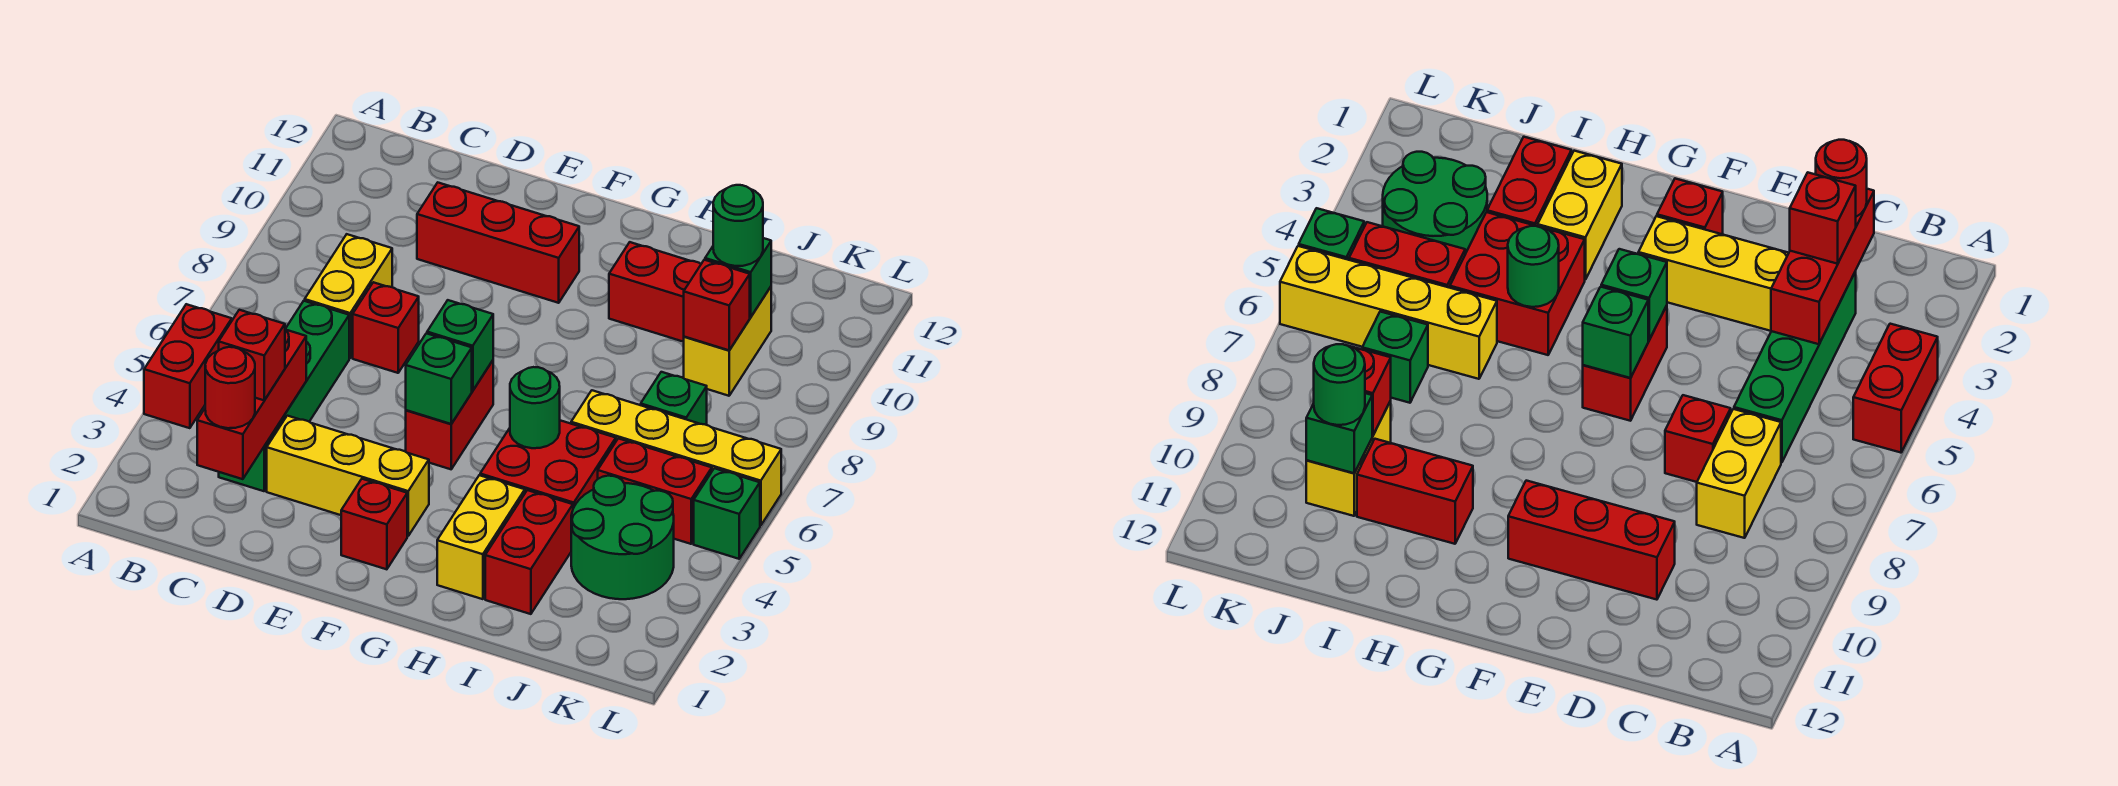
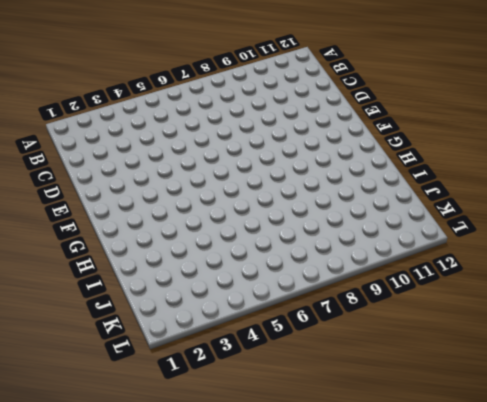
none -> red brick A4:A5 level 1
none -> green brick C3:C6 level 1
none -> yellow brick C7:C8 level 1

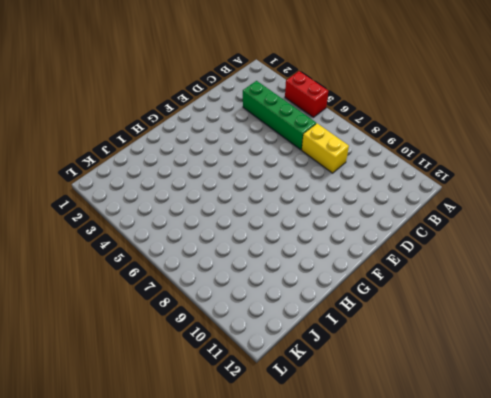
none -> yellow brick D3:F3 level 1
none -> red brick D7 level 1
none -> red brick D10:F10 level 1

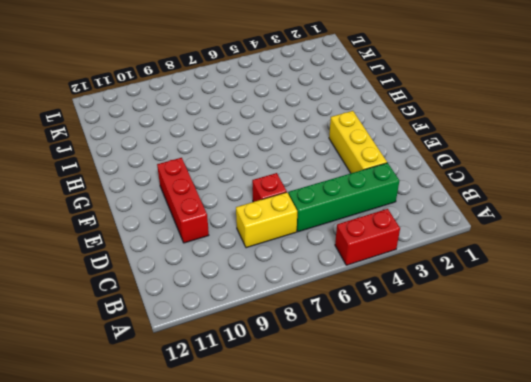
none -> red brick F2 level 1
none -> red brick F5:F6 level 1
none -> yellow brick H2:H3 level 1

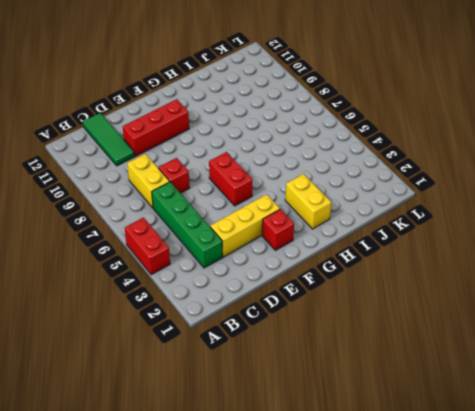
green tile C10:C12 level 1 -> none
none -> red brick H4:I5 level 1
none -> red brick H10:I10 level 1
none -> red brick I2:I3 level 1

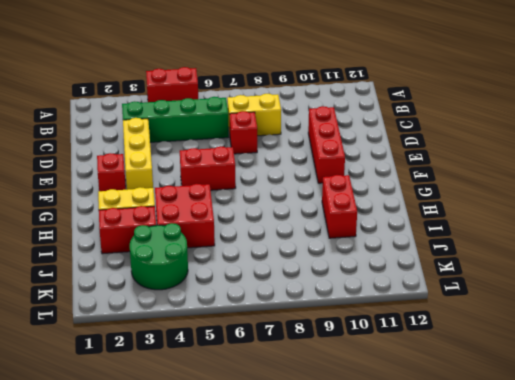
none -> yellow brick I6:L6 level 1
none -> red brick J5:K5 level 1
none -> green brick J7 level 1

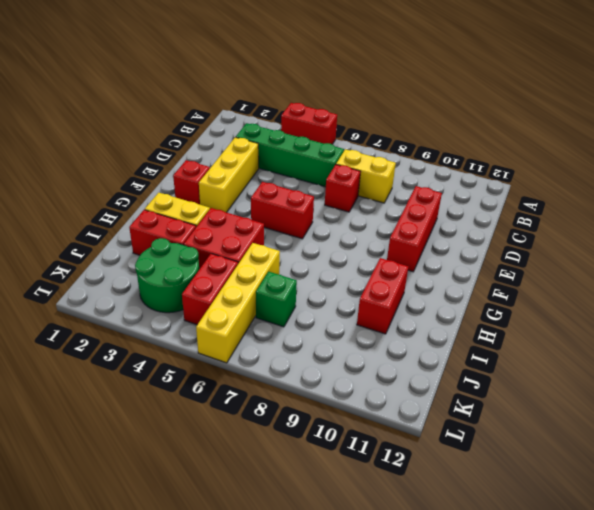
none -> yellow brick J9:J10 level 1
none -> green brick L5 level 1
none -> red brick C2:C4 level 2

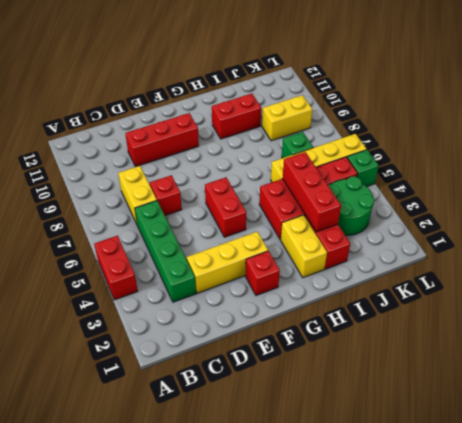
red brick I3:I5 level 2 -> red brick C2:C4 level 2
yellow brick J9:K9 level 1 -> yellow brick J9:J10 level 1
none -> green brick F5 level 2
none -> green brick F6 level 2
none -> green round brick H5 level 2

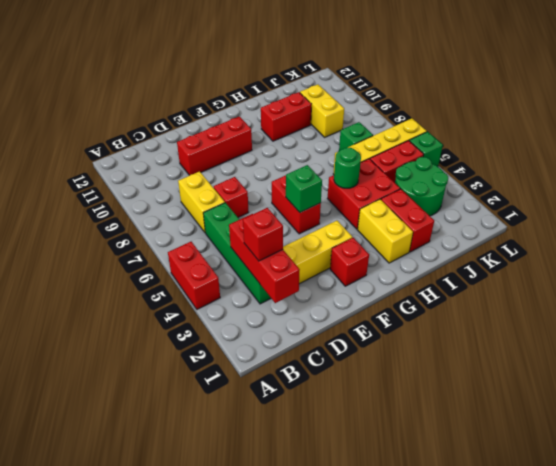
none -> green brick F6 level 2
none -> red brick J9 level 2
none -> green brick J10 level 2

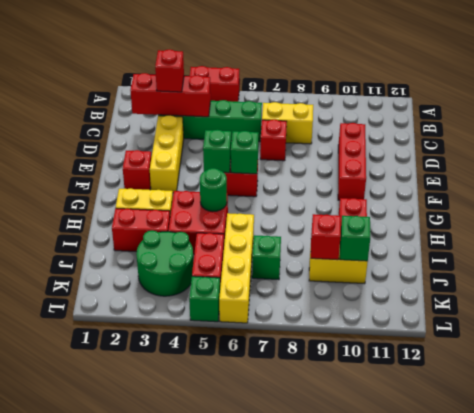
none -> red round brick C2 level 3
none -> green round brick J10 level 3

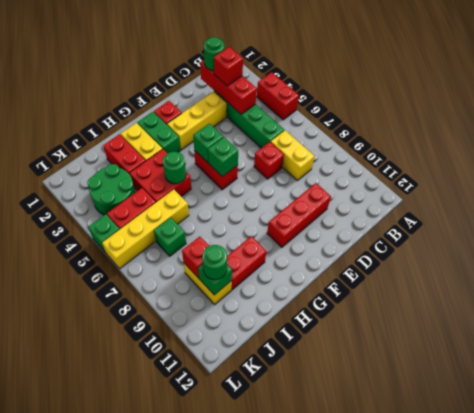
green round brick C2 level 3 -> red round brick C2 level 3
green brick G2:G3 level 1 -> none

